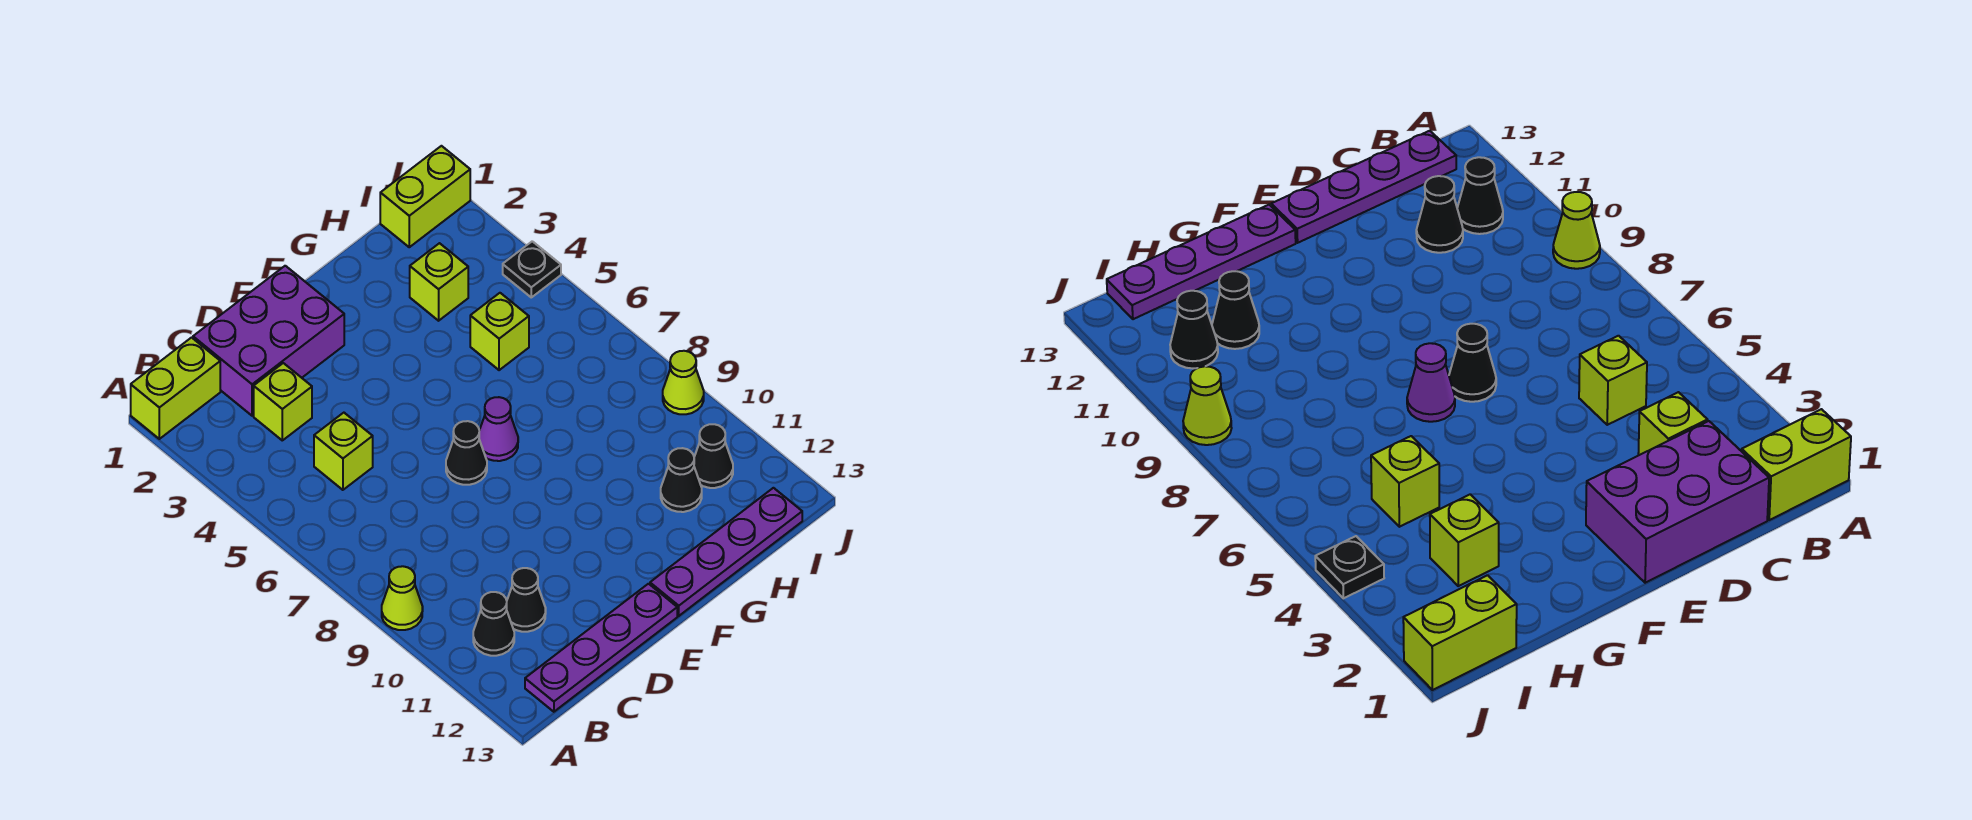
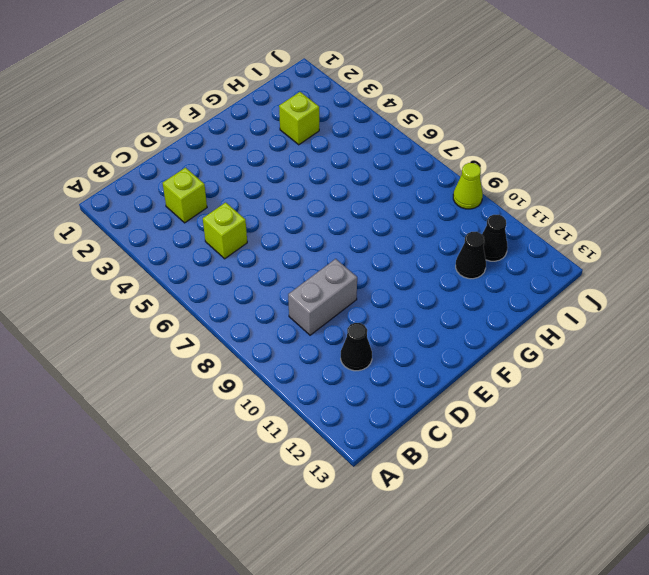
grey brick C9:D9 level 1 -> none
none -> lime brick A1:B1 level 1
none -> lime cone A9 level 1
none -> black cone B11 level 1

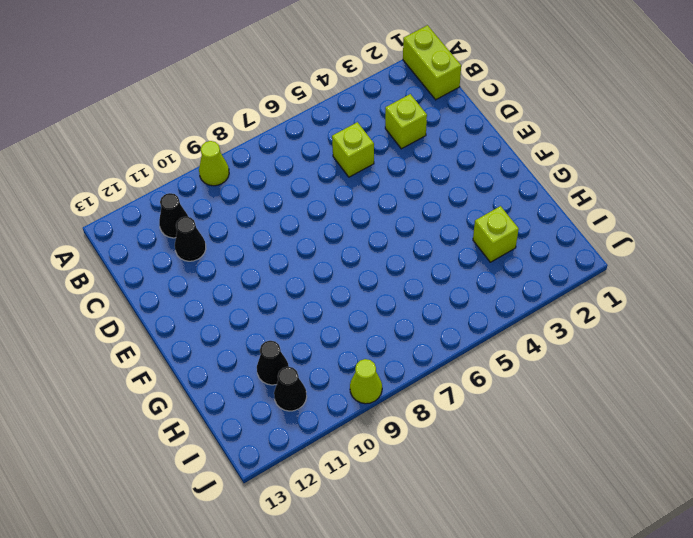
none -> purple plate B13:E13 level 1
none -> purple brick C1:E2 level 1
none -> black cone E7 level 1

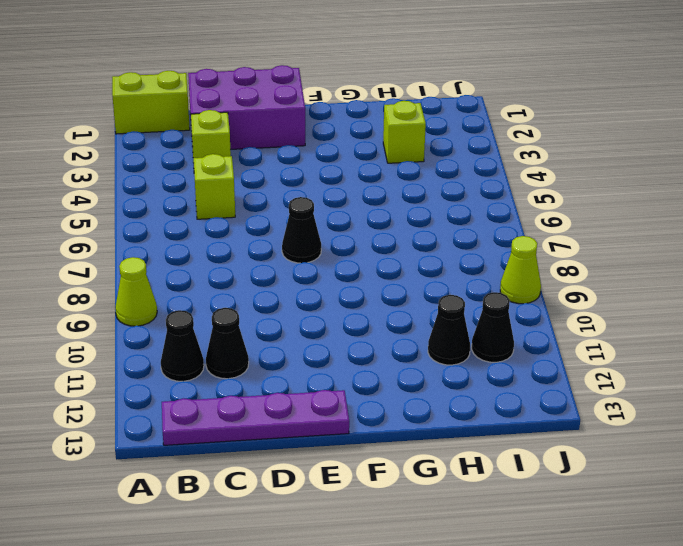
none -> purple cone F7 level 1
none -> purple plate F13:I13 level 1
none -> lime brick H5 level 1

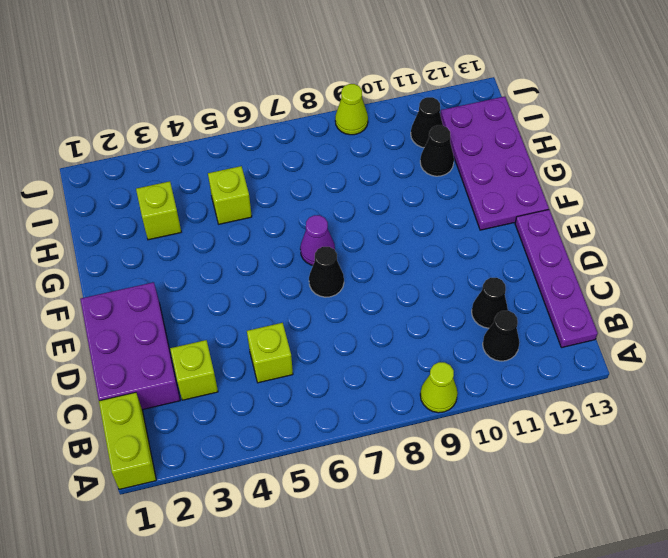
purple plate F12:I13 level 1 -> purple plate F13:I13 level 1
none -> lime brick I1:J1 level 1
none -> black plate J4 level 1

